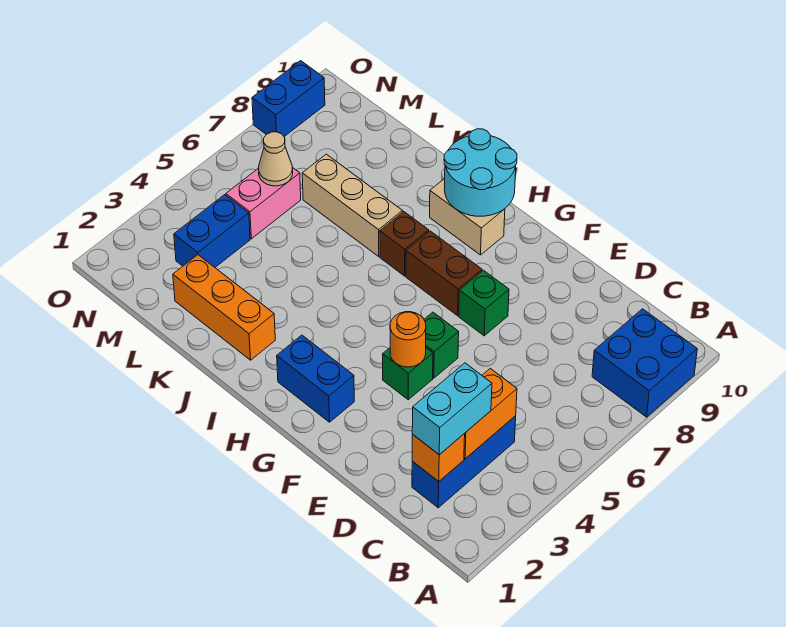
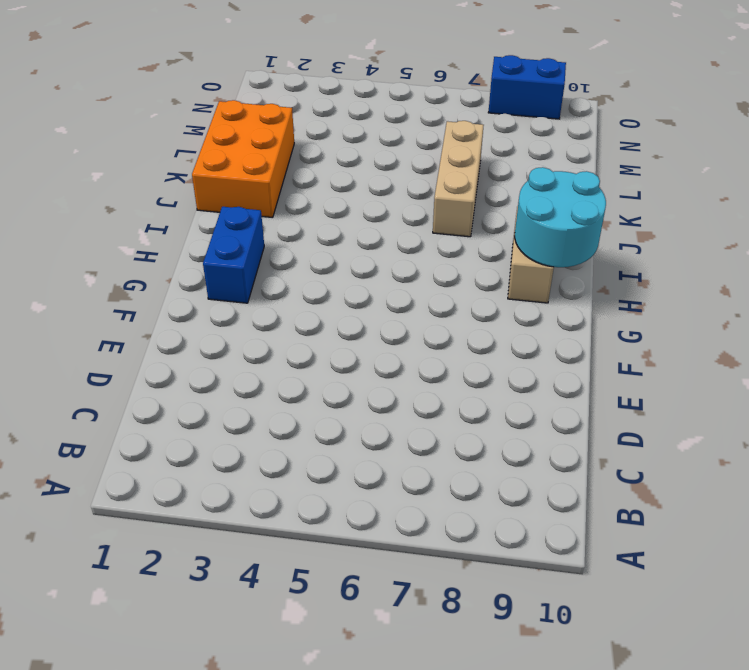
orange brick J1:L2 level 1 -> orange brick J2:L2 level 1
none -> blue brick A8:B9 level 1
none -> blue brick C2:C4 level 1
none -> green brick F4 level 1

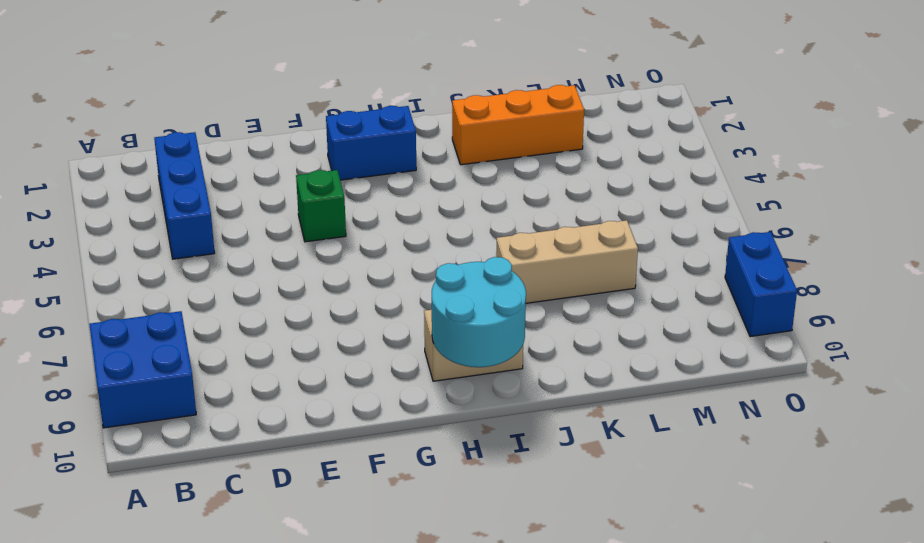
none -> green brick F5 level 1
none -> green brick F7 level 1
none -> brown brick G7:H7 level 1

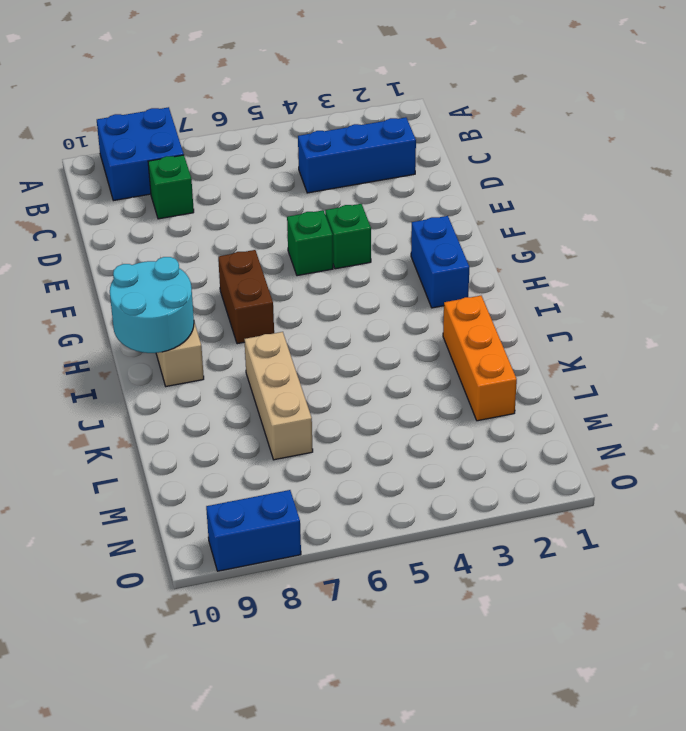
green brick C8 level 1 -> green brick F7 level 1
none -> brown brick I7 level 1
none -> blue brick M3:M4 level 1
none -> pink brick M5:M6 level 1

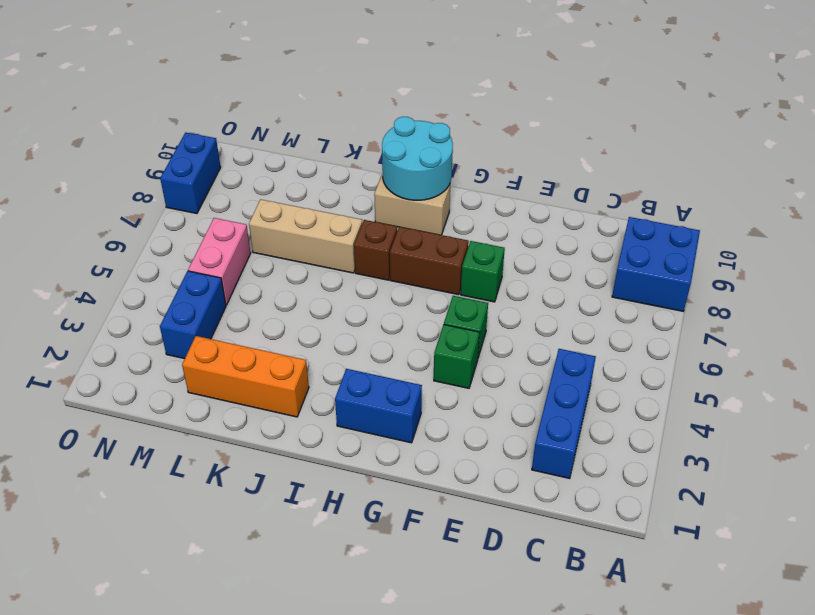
none -> orange brick C2 level 2
none -> orange brick C3:C4 level 2
none -> orange round brick F4 level 2

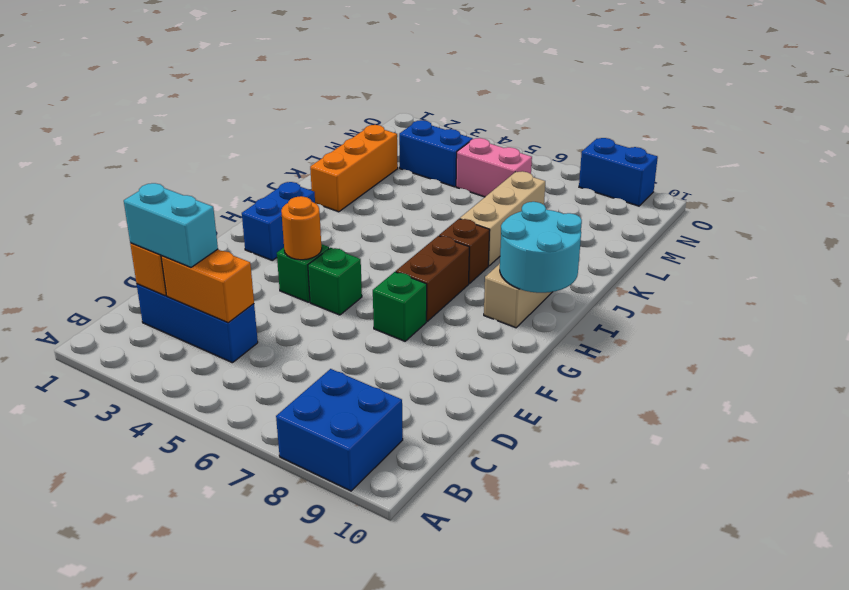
none -> tan cone M6 level 2

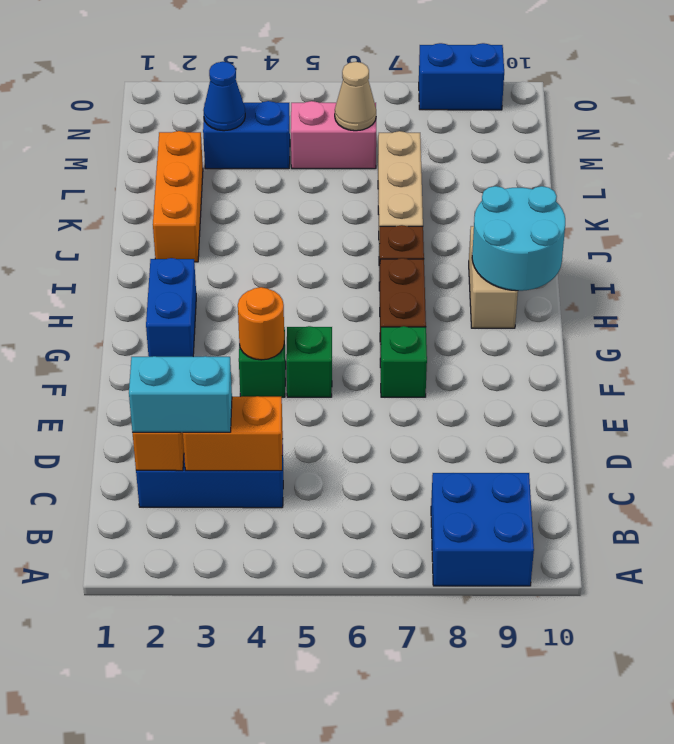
blue cone M3 level 2 -> none

